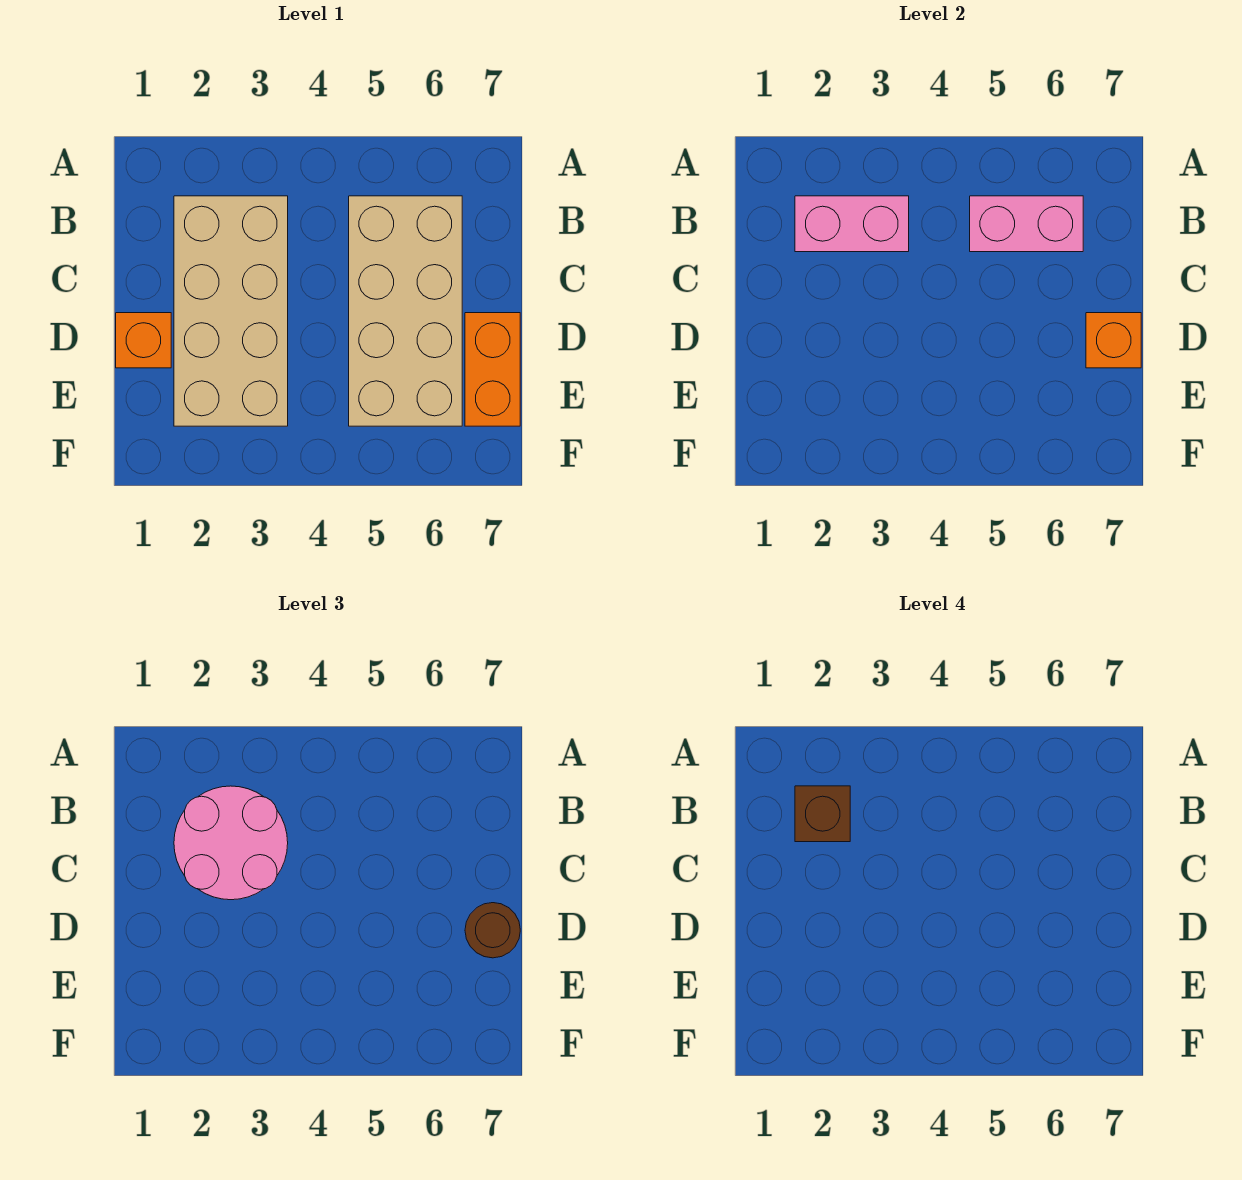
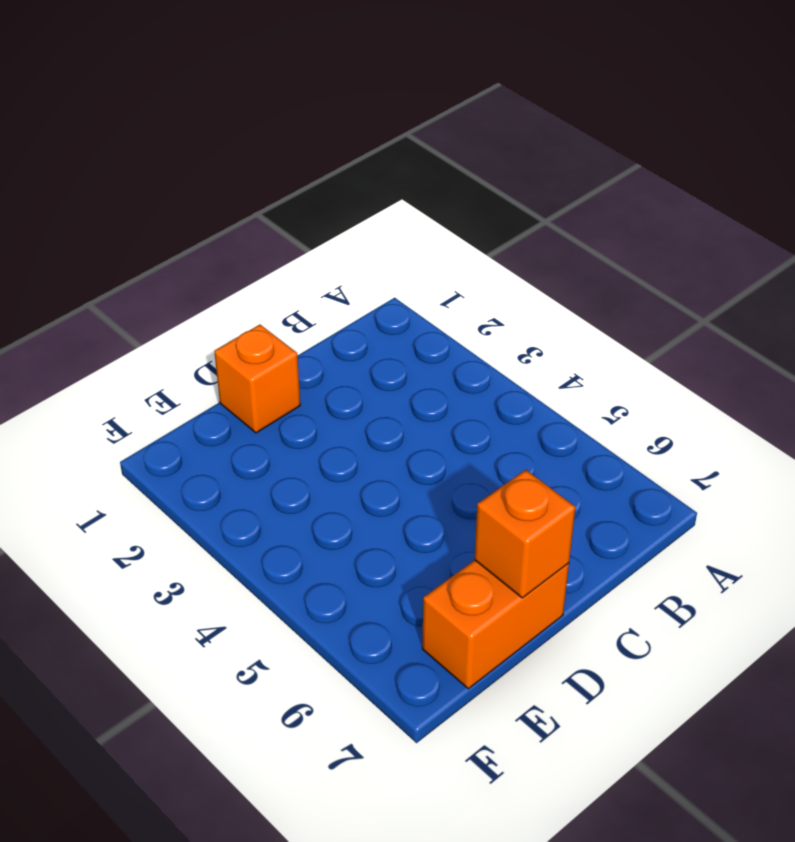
none -> tan brick B2:E3 level 1
none -> tan brick B5:E6 level 1

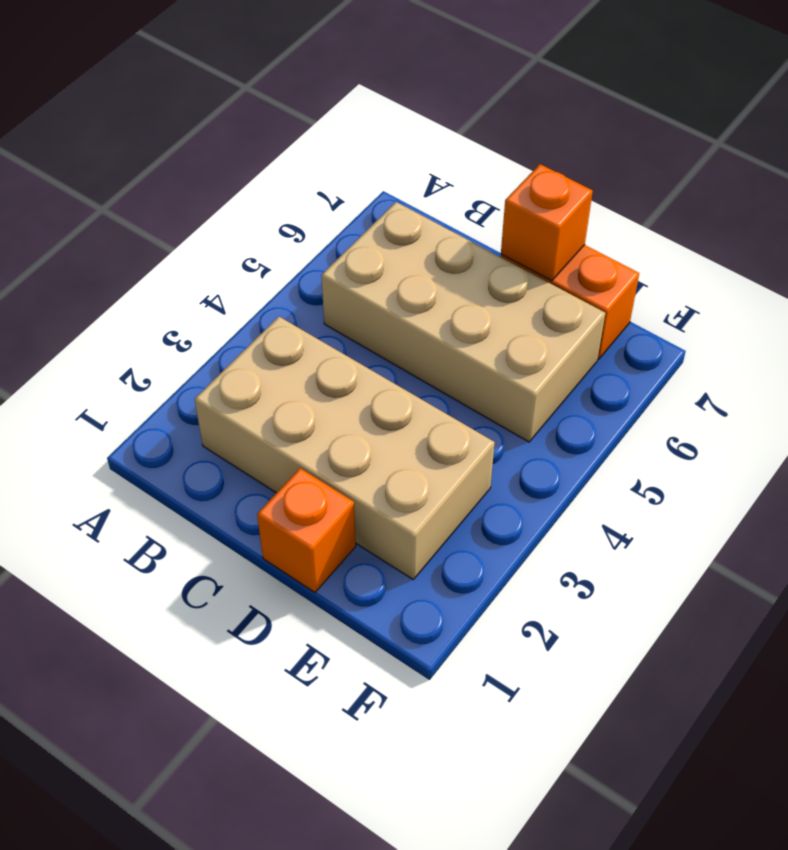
none -> pink brick B2:B3 level 2
none -> pink brick B5:B6 level 2

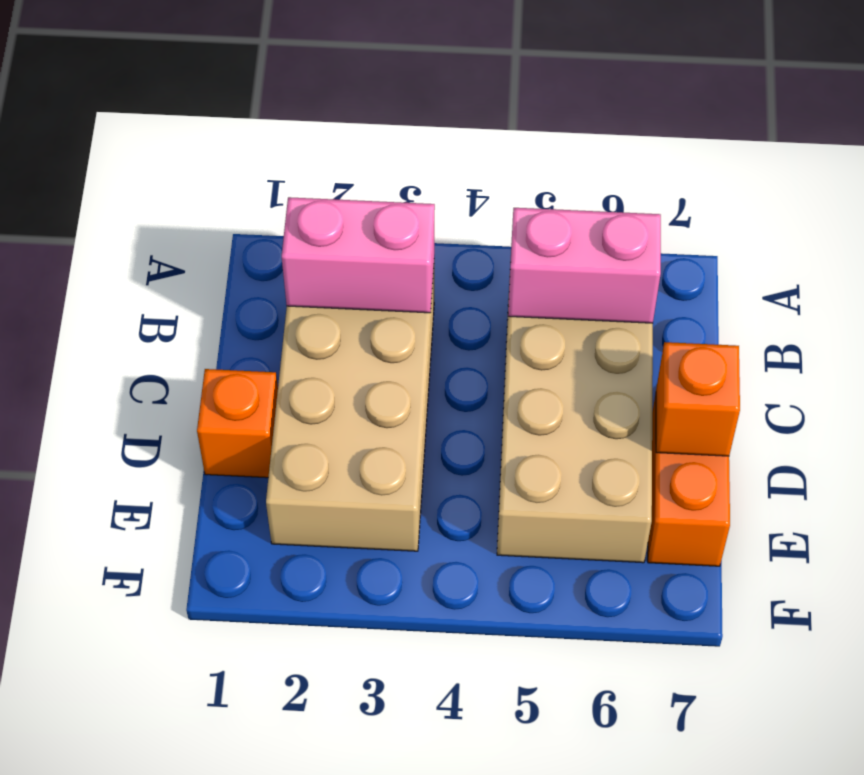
none -> pink round brick B2:C3 level 3
none -> brown round brick D7 level 3

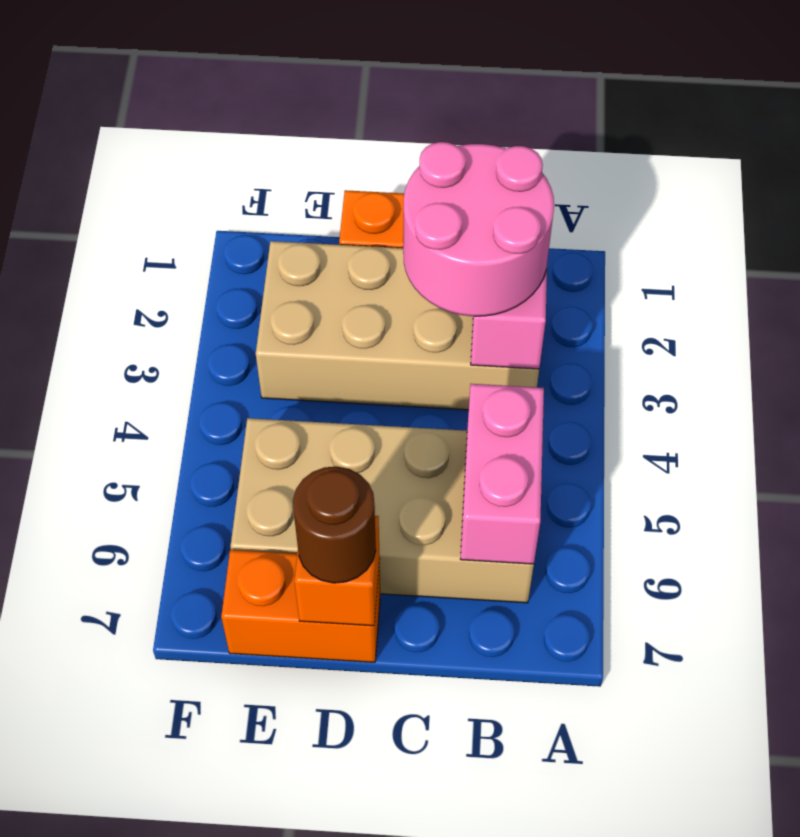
none -> brown brick B2 level 4

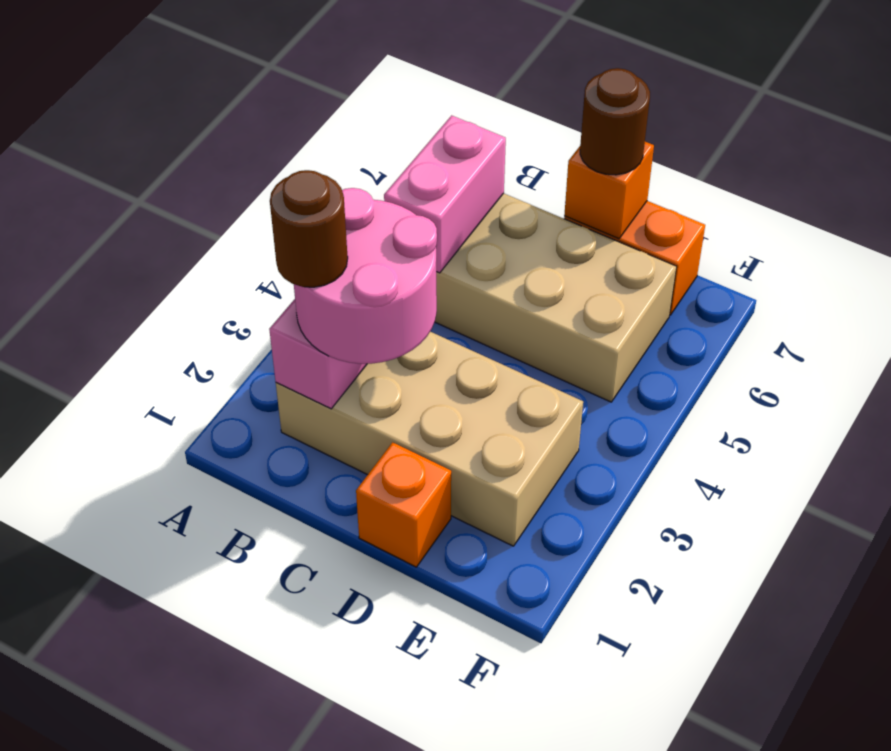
brown round brick B2 level 4 -> brown brick B2 level 4

